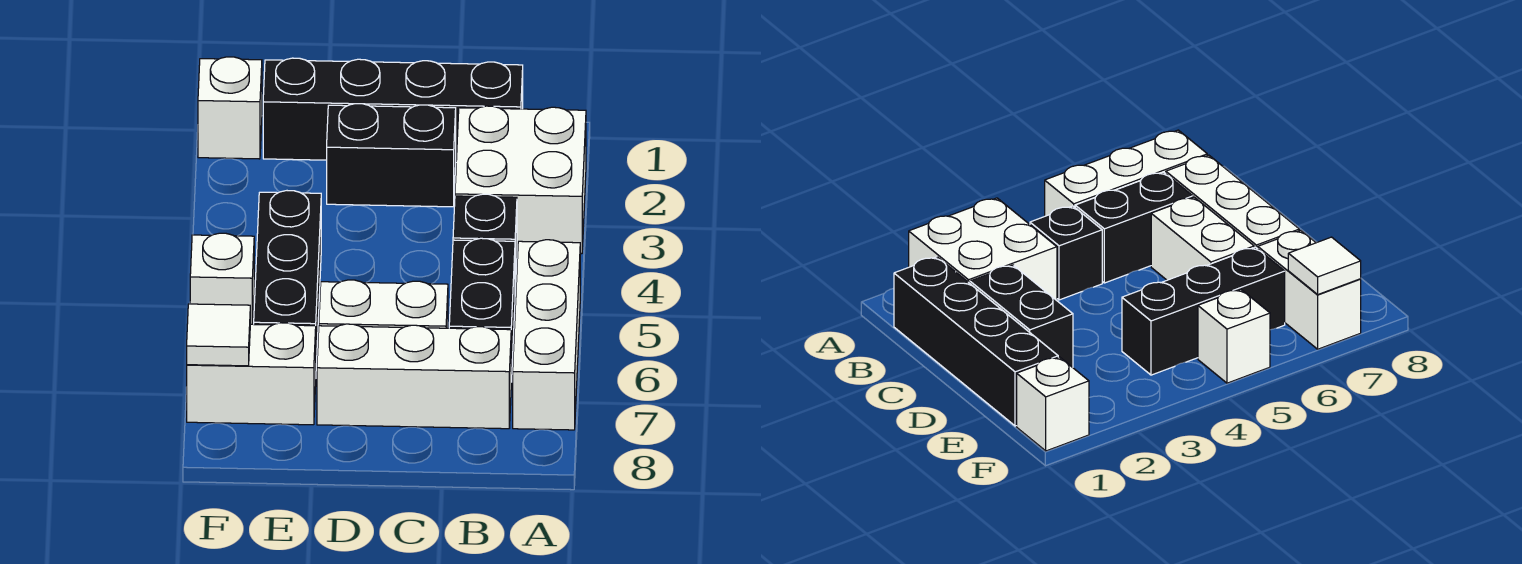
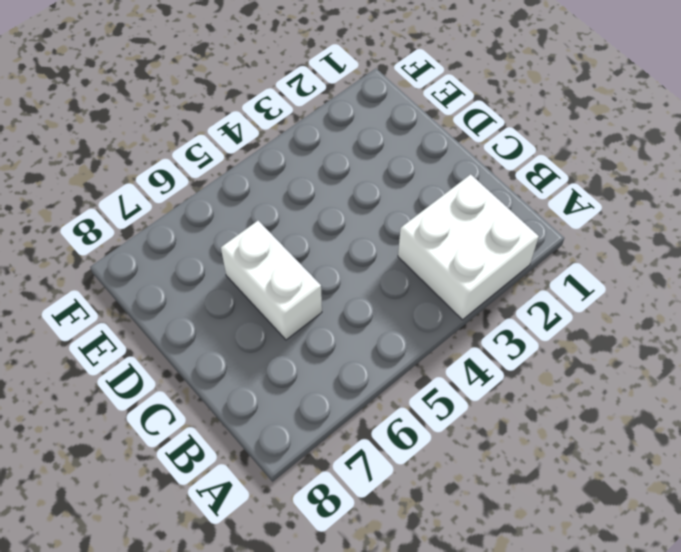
none -> white brick A5:A7 level 1
none -> black brick B1:E1 level 1
none -> black brick B4 level 1

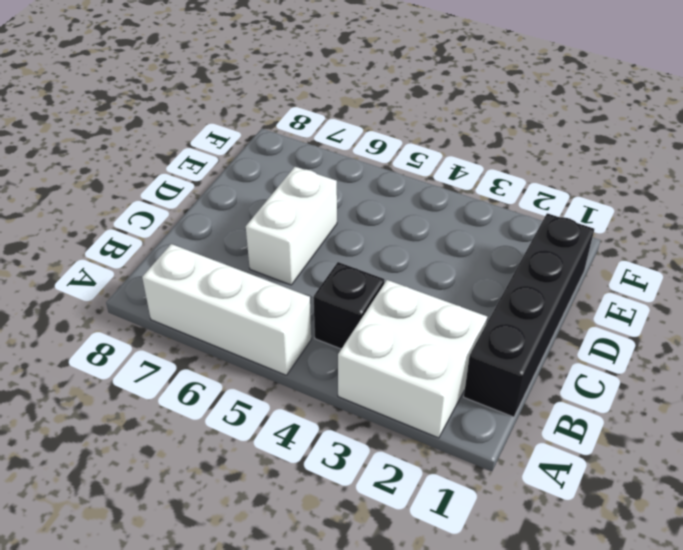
none -> black brick B5:B6 level 1
none -> white brick B7:D7 level 1
none -> black brick C2:D2 level 1

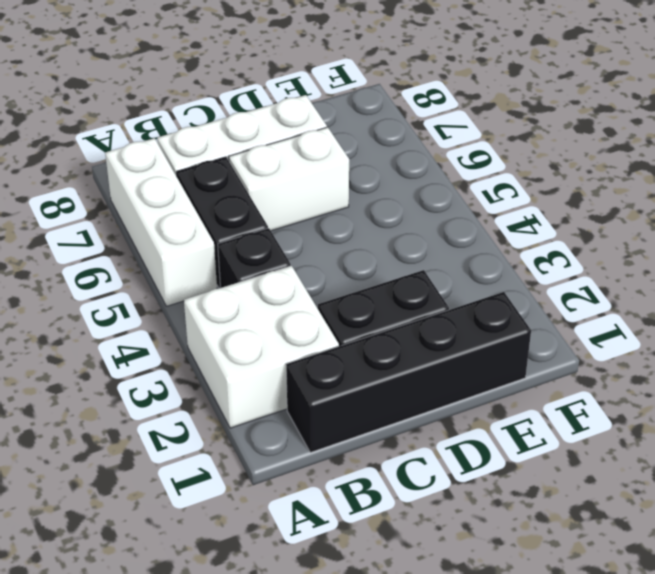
none -> black brick E4:E6 level 1
none -> white brick E7:F7 level 1
none -> white brick F1 level 1

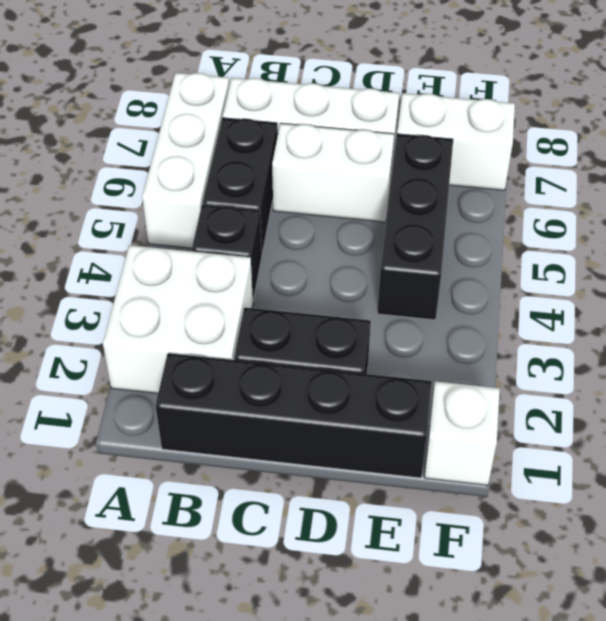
none -> white brick F5 level 1
none -> white tile F7 level 2

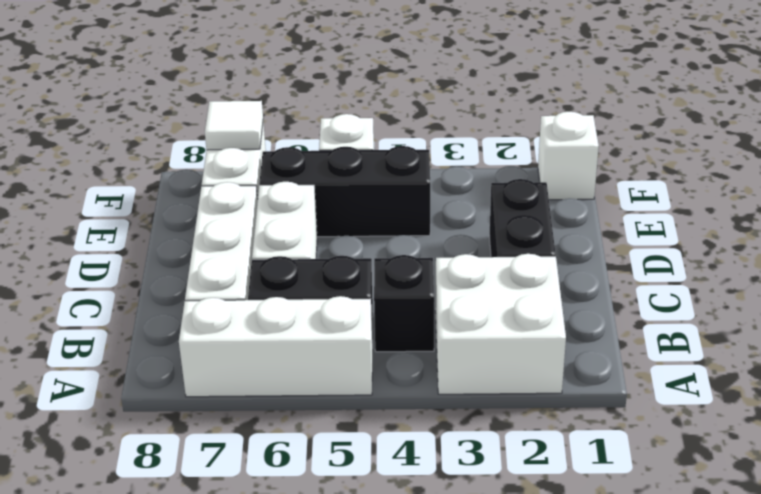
none -> black brick B1:E1 level 1

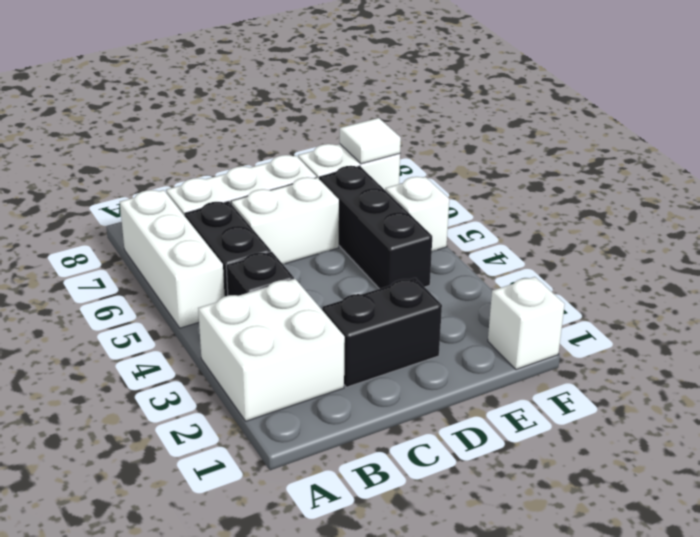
none -> black brick B1:E1 level 1

